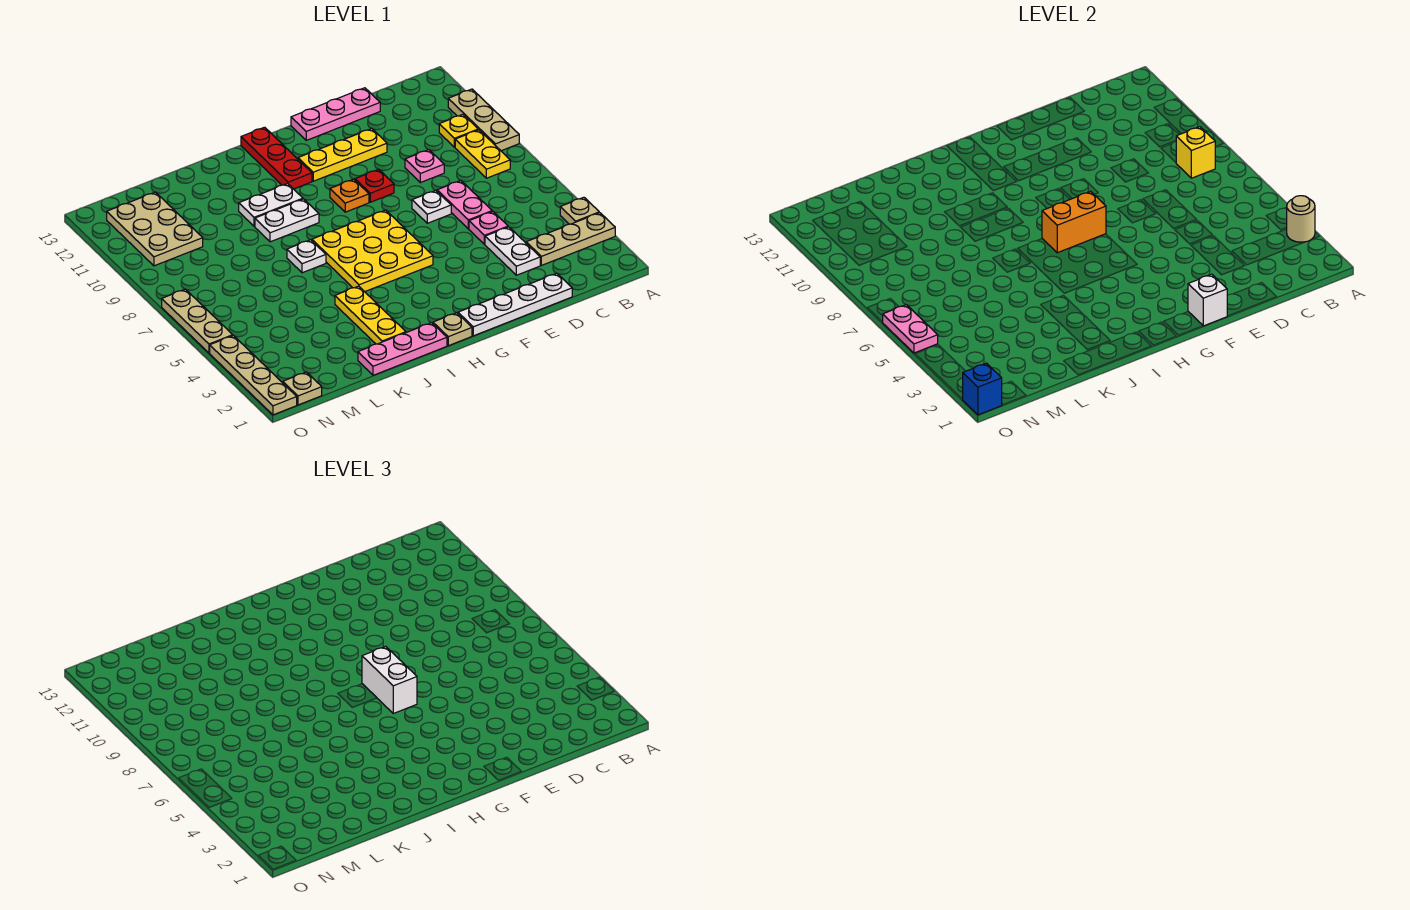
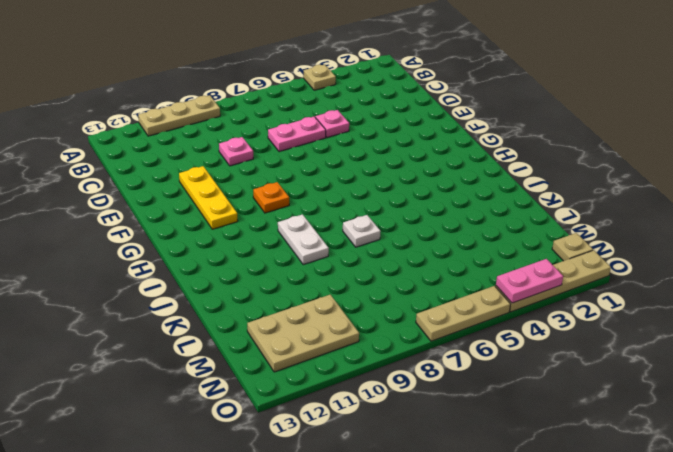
pink plate O3:O4 level 2 -> pink plate O5:O6 level 2
none -> tan plate A3:C3 level 1
none -> yellow plate B8:B9 level 1
none -> yellow plate B10 level 1
none -> white plate D1:G1 level 1

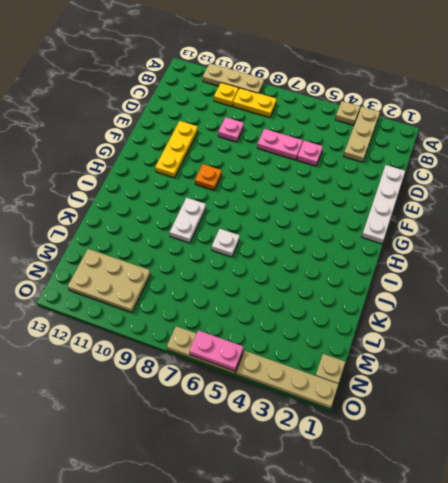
none -> white plate D3:D4 level 1
none -> pink plate D13:F13 level 1
none -> white plate E7 level 1
none -> red plate F9 level 1

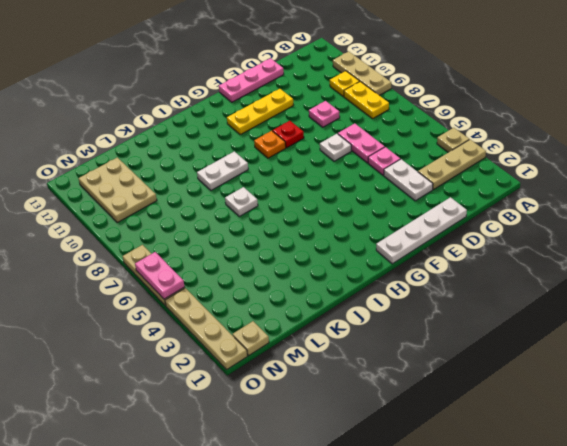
none -> yellow plate G5:I7 level 1
none -> tan plate H1 level 1
none -> red plate H11:H13 level 1
none -> pink plate I1:K1 level 1

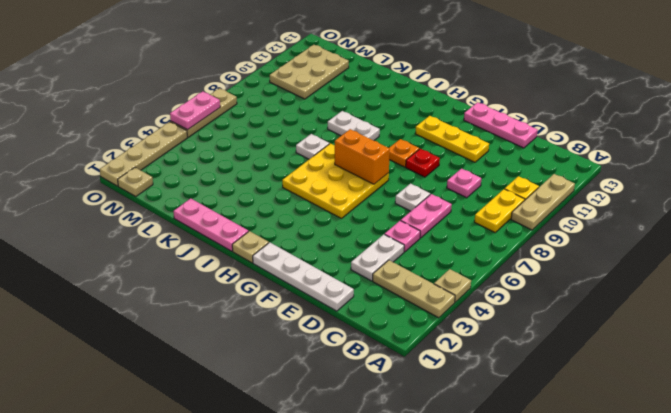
none -> red plate H11:H13 level 1
none -> white plate I10:J10 level 1
none -> yellow plate J2:J4 level 1
none -> tan round brick A3 level 2

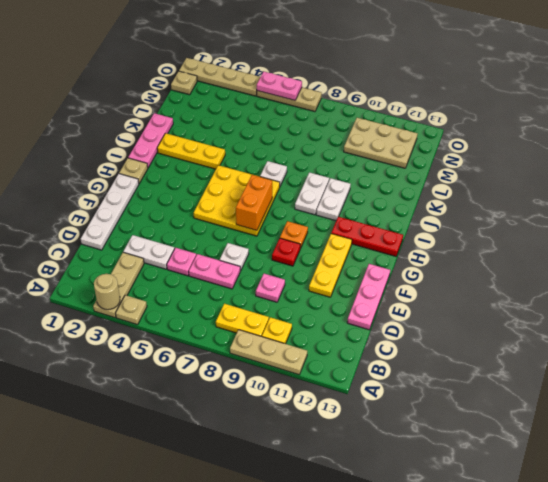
none -> yellow brick B8 level 2
none -> white brick F1 level 2
none -> blue brick O1 level 2
none -> white brick G6:G7 level 3

